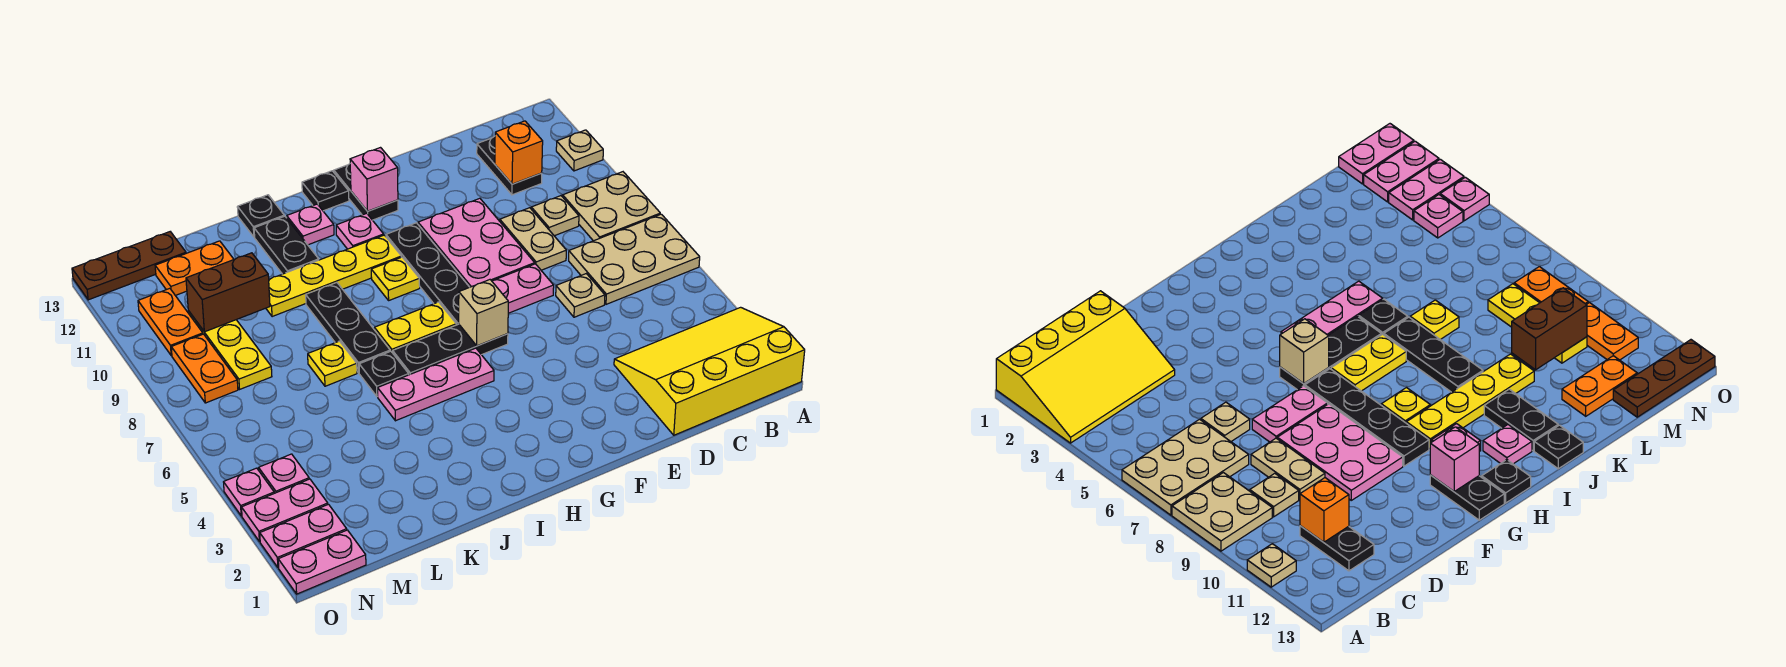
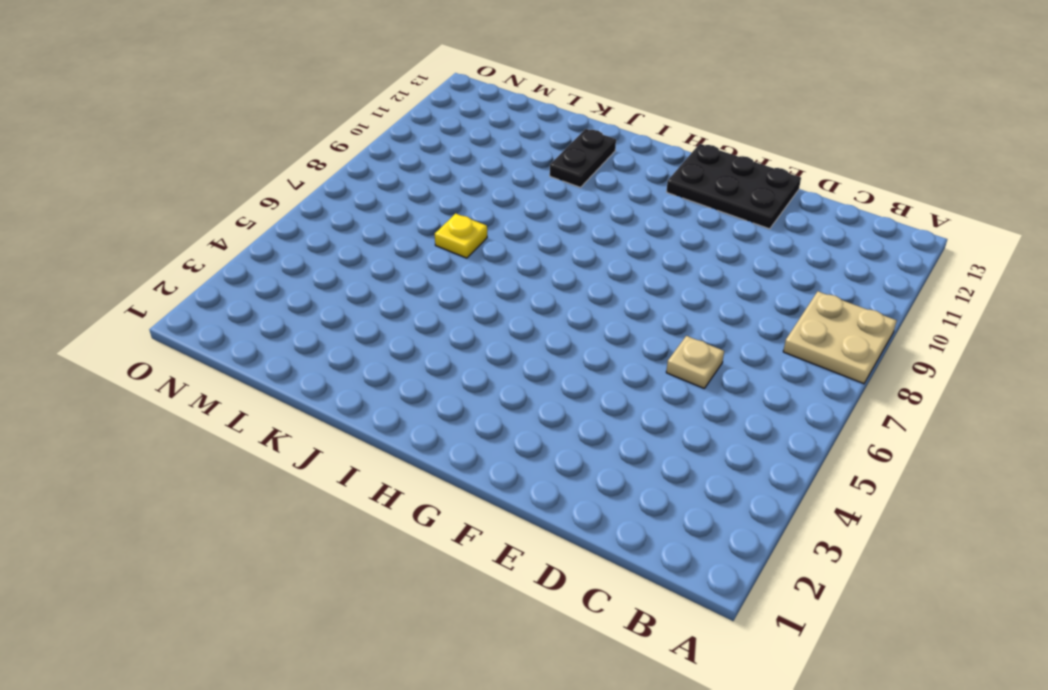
black plate E12:G13 level 1 -> black plate G12:G13 level 1
none -> yellow slope A1:D3 level 1 top 1
none -> tan plate A6:C7 level 1
none -> tan plate A11 level 1
none -> tan plate C9 level 1

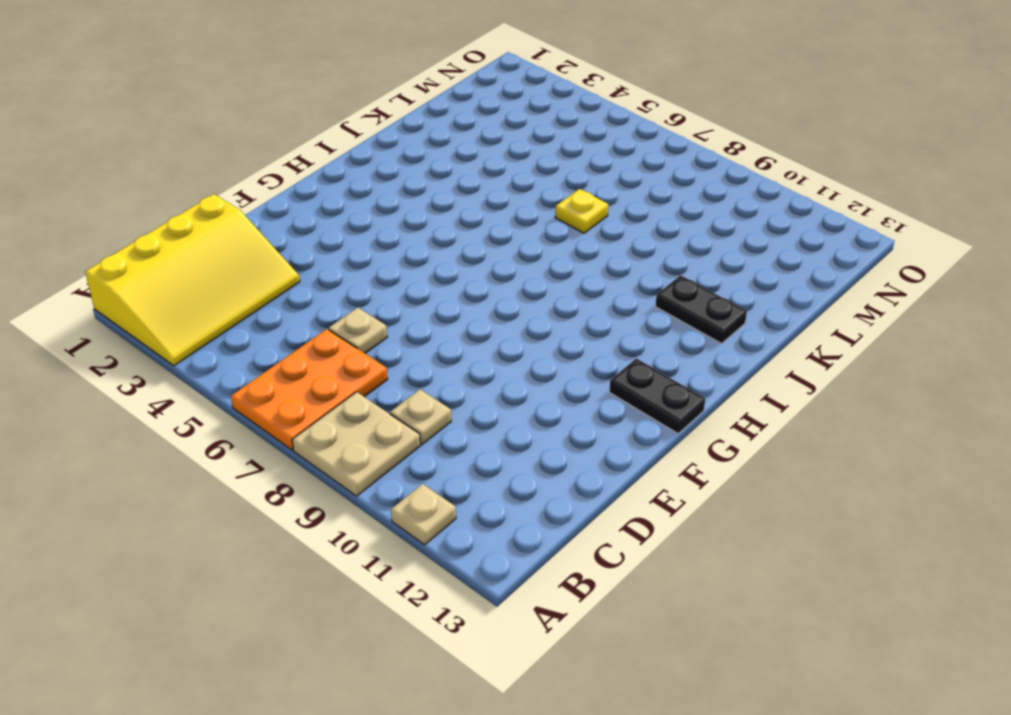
orange plate A6:C7 level 1 -> tan plate A6:C7 level 1
none -> black plate C11:C12 level 1
none -> tan plate D8:D9 level 1
none -> pink plate E7:F7 level 1
none -> pink plate E8:F10 level 1

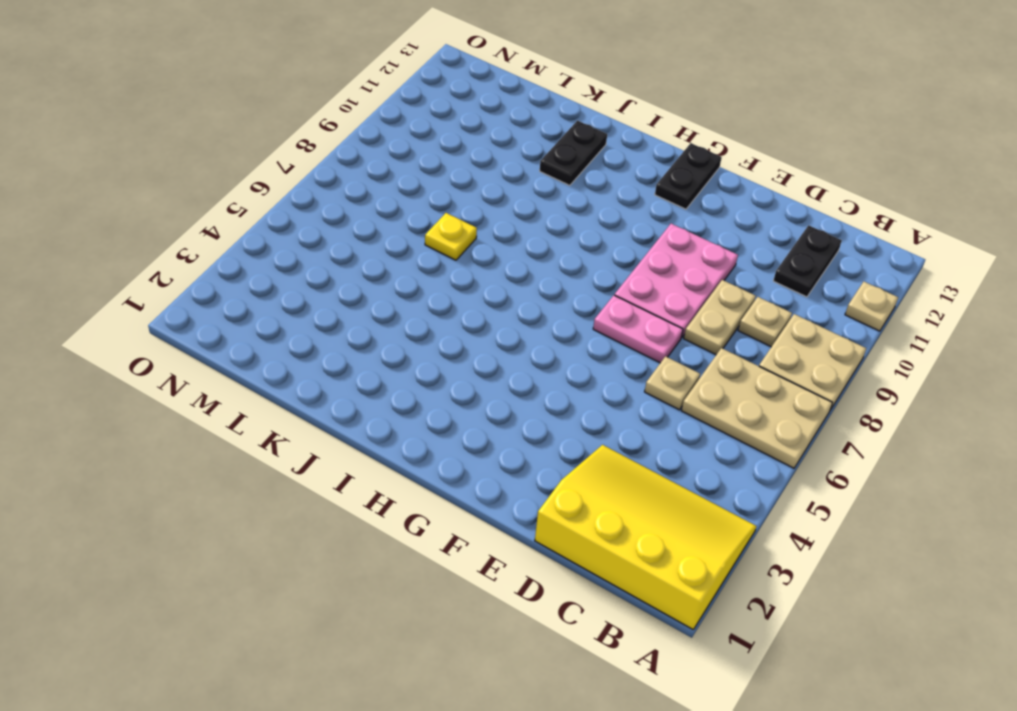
none -> black plate G6:I6 level 1
none -> black plate G7:G10 level 1
none -> pink plate H5:J5 level 1
none -> yellow plate H7:I7 level 1

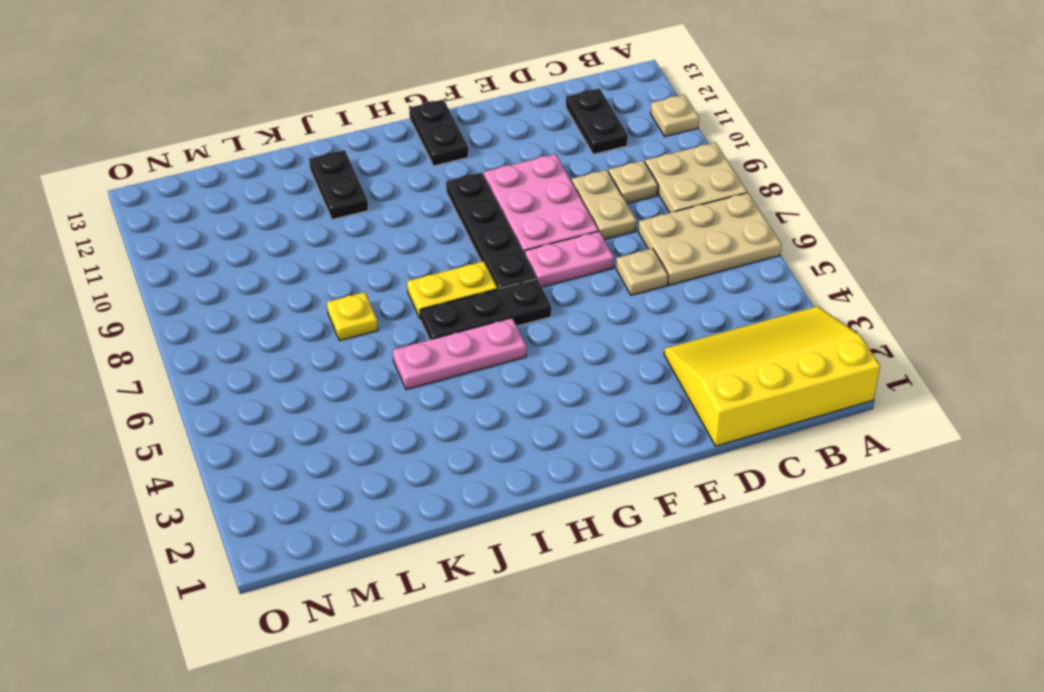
none -> yellow plate H9 level 1
none -> yellow plate H10:K10 level 1
none -> pink plate H11 level 1
none -> black plate H13 level 1

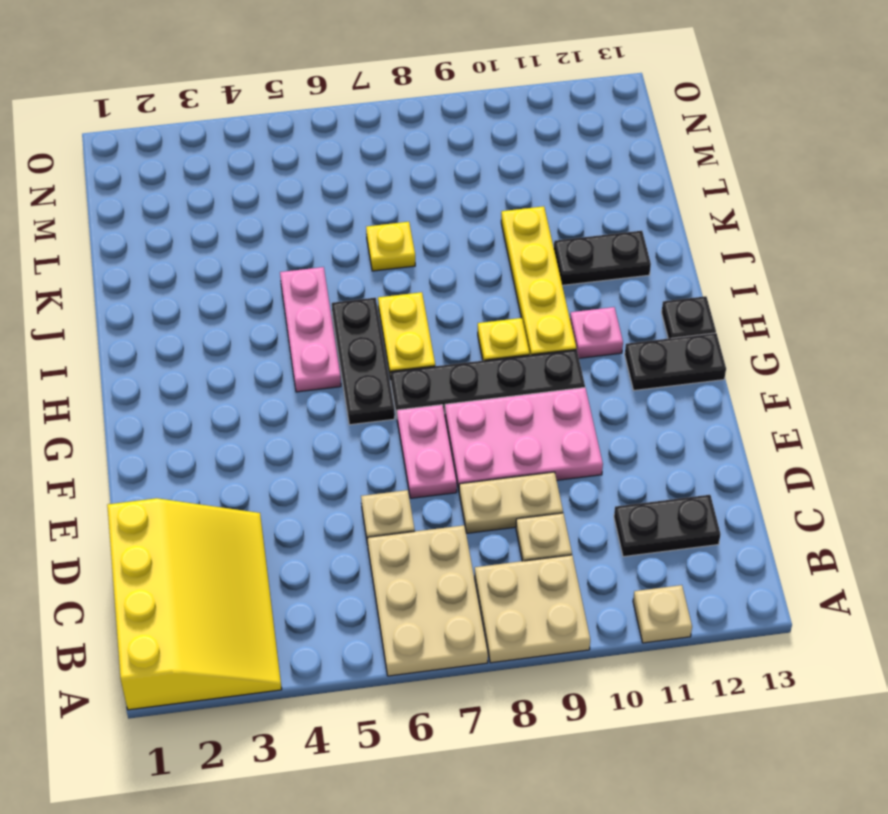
none -> pink plate I12 level 1
none -> black plate J6 level 1
none -> black plate J7:J9 level 1
none -> black plate J13 level 1

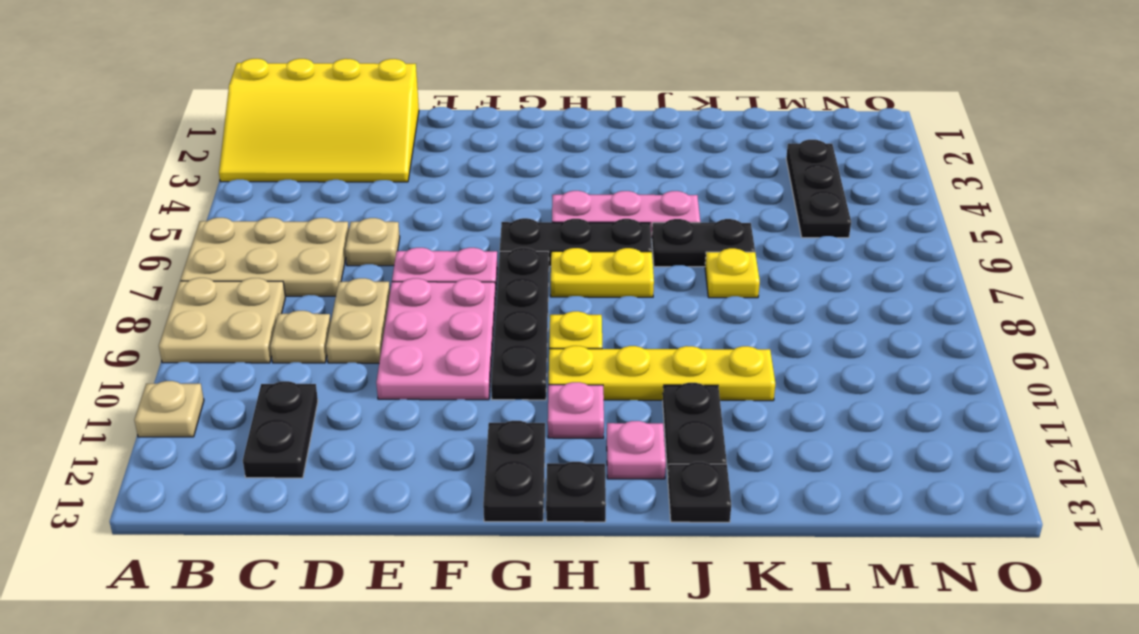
black plate J6:K6 level 1 -> black plate J6 level 1
black plate M3:M5 level 1 -> black plate J7:J9 level 1
none -> orange plate L12:M12 level 1
none -> yellow plate M8:M10 level 1
none -> brown plate M13:O13 level 1
none -> pink plate N1:O1 level 1

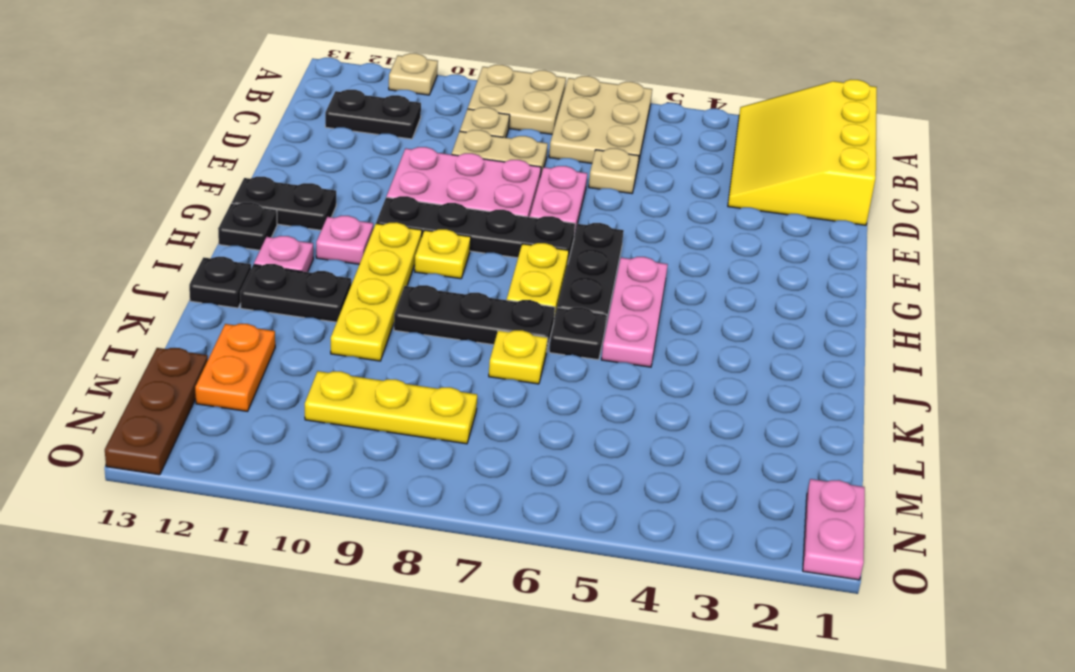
none -> pink plate N2:O2 level 1
none -> pink plate N3:O3 level 1
none -> pink plate N4 level 1
none -> orange plate N8:N9 level 1

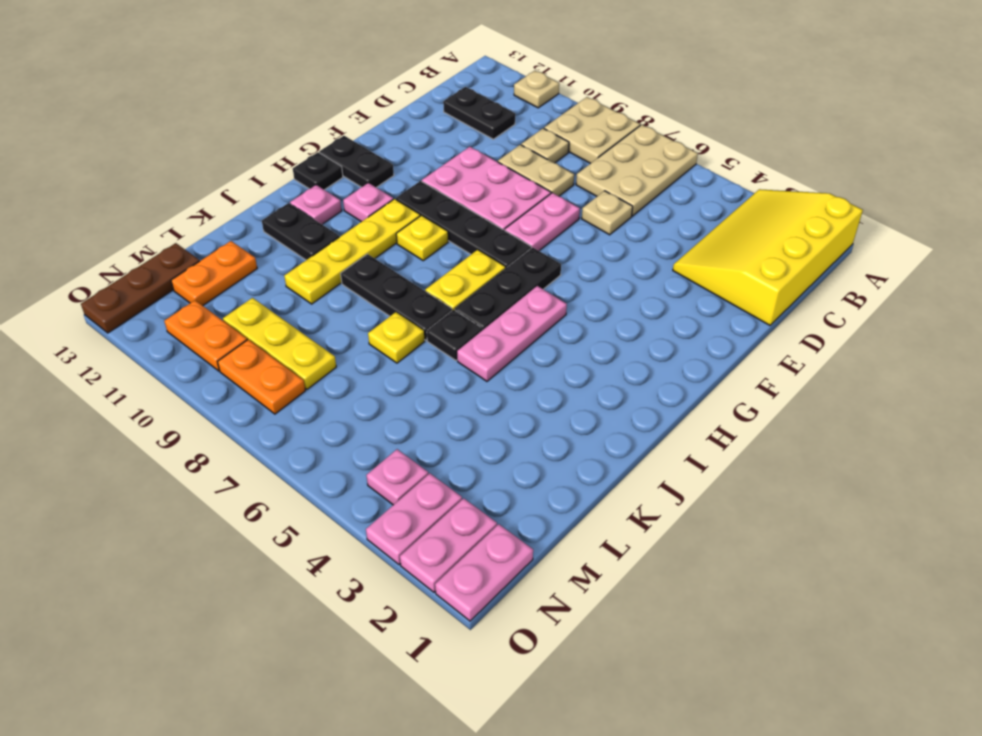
none -> black plate J13 level 1
none -> pink plate O4 level 1
none -> orange brick C11 level 2
none -> tan brick G6 level 2

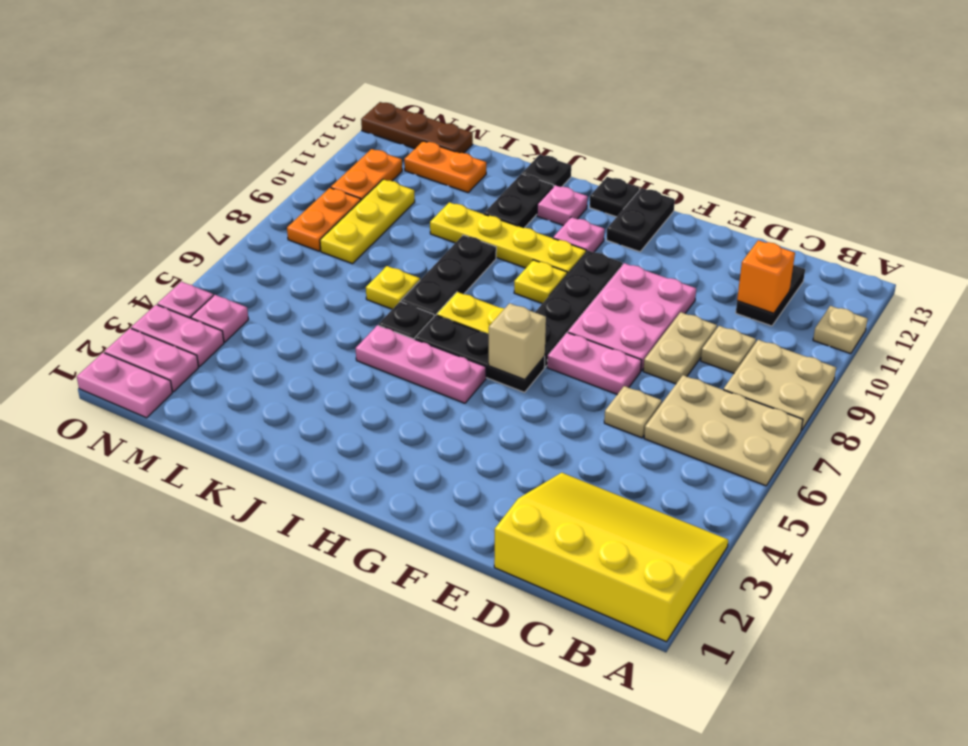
none -> pink brick G12 level 2
none -> brown brick L10:M10 level 2

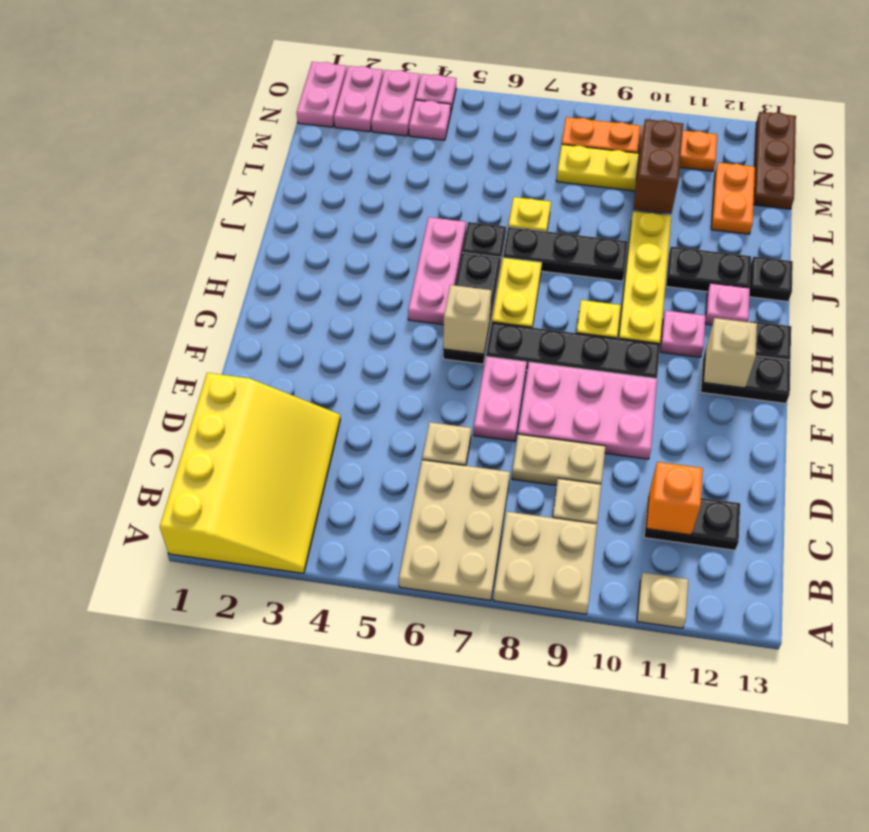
tan brick G12 level 2 -> pink brick G12 level 2

